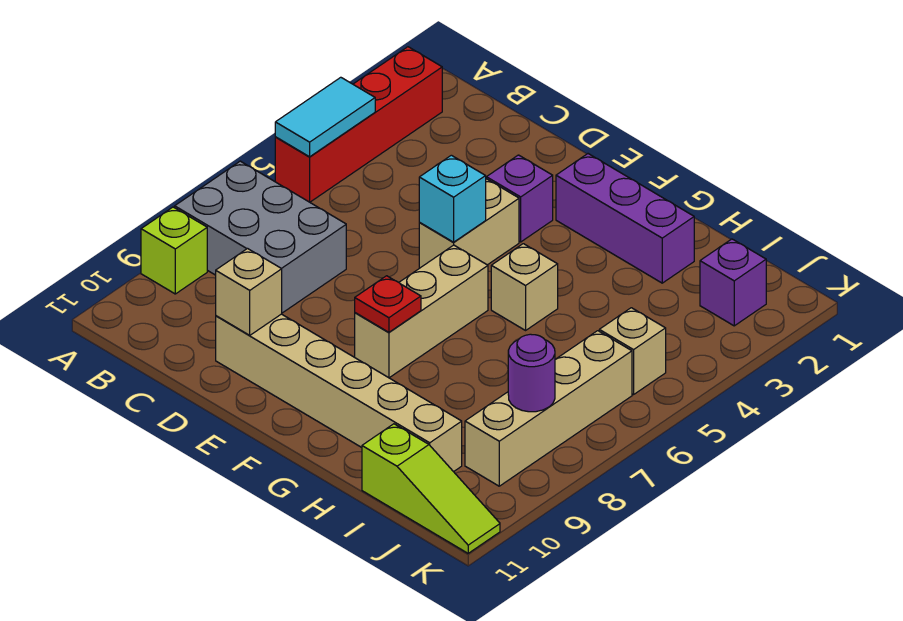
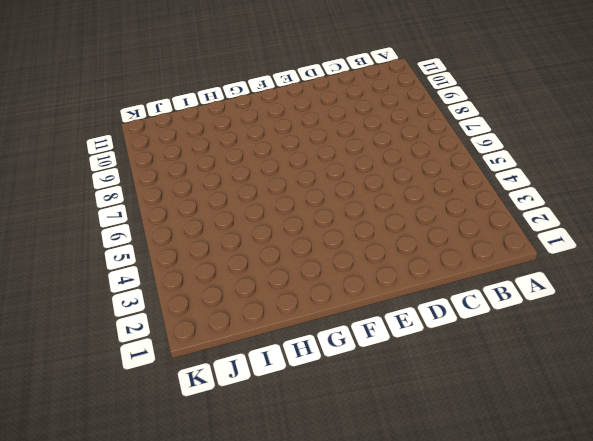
none -> red brick A2:A5 level 1
none -> grey brick A7:C8 level 1
none -> lime brick A9 level 1

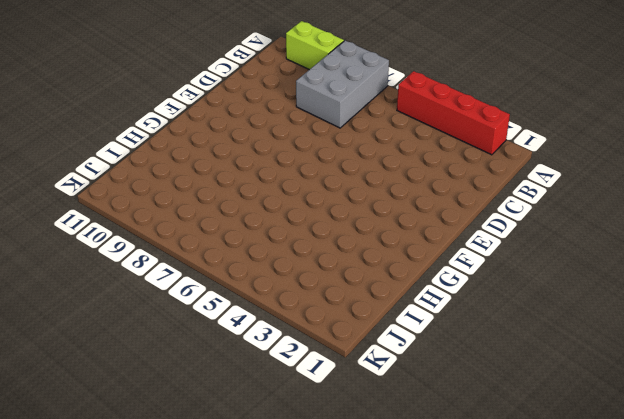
lime brick A9:A10 level 1 -> lime brick A9 level 1
none -> tan brick D10:I10 level 1
none -> purple brick E3 level 1
none -> tan brick E4:E5 level 1

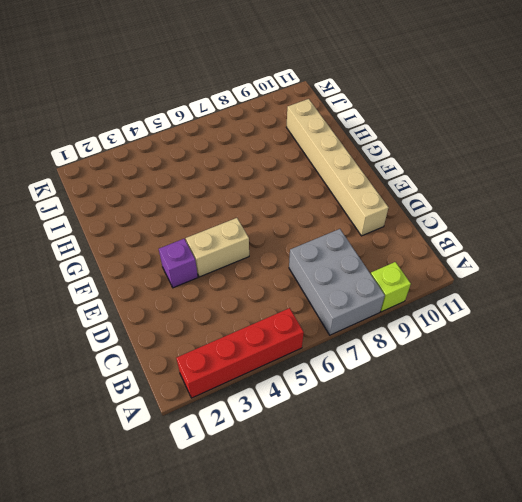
none -> purple brick F2:H2 level 1
none -> tan brick F6:F8 level 1
none -> tan brick G5 level 1

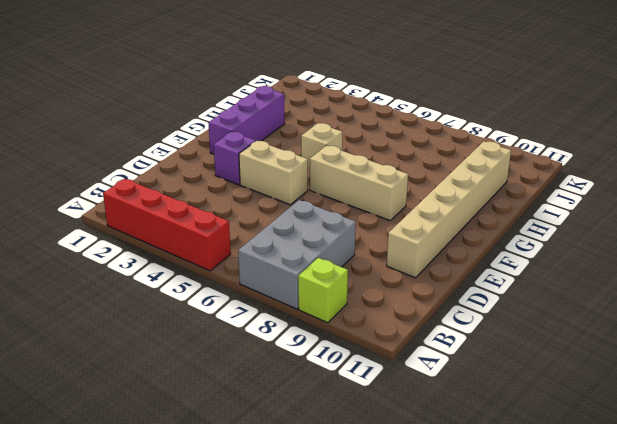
none -> lime slope I11:K11 level 1 top I
none -> purple brick J2 level 1
none -> tan brick J5 level 1

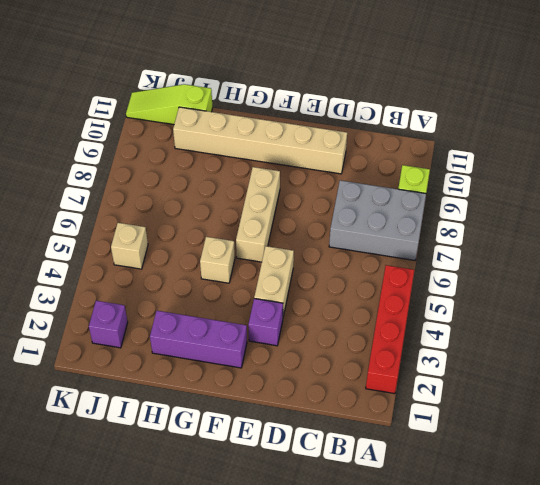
none -> tan brick J6:J9 level 1
none -> cyan tile A4:A5 level 2
none -> tan brick D10 level 2

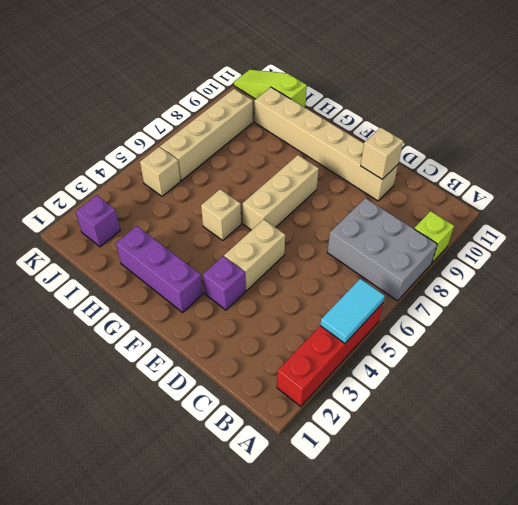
none -> cyan brick E5 level 2
none -> red plate F8 level 2
none -> purple round brick J8 level 2

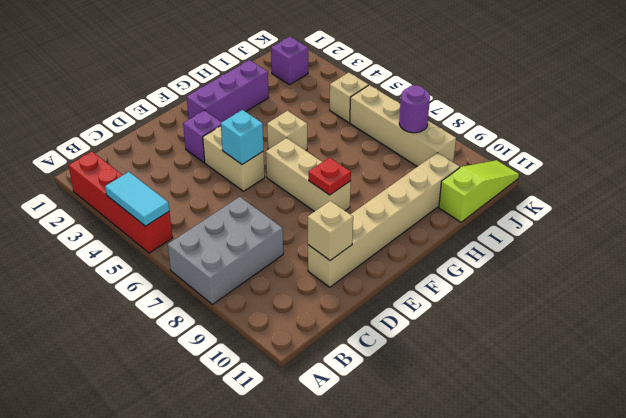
none -> lime brick A9 level 1

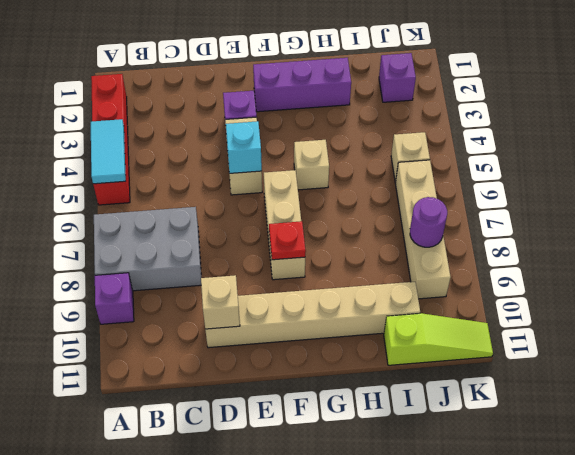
purple brick A9 level 1 -> lime brick A9 level 1

